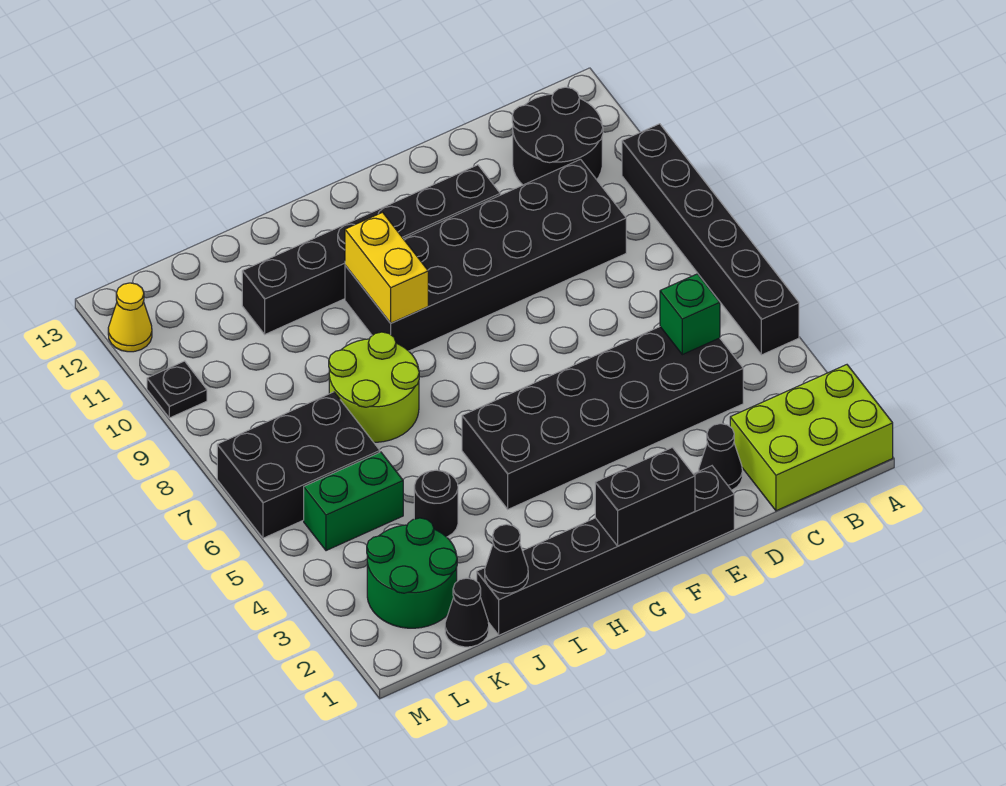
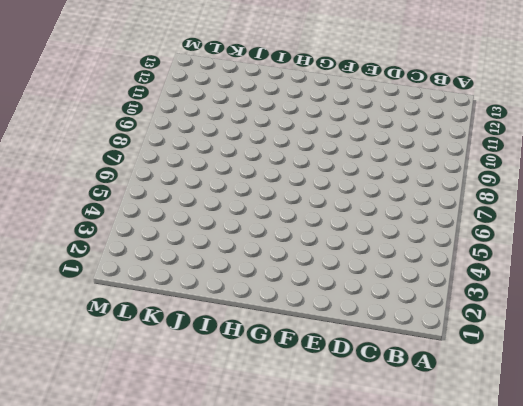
none -> lime brick A1:C2 level 1
none -> black brick A5:A10 level 1
none -> black round brick B11:C12 level 1

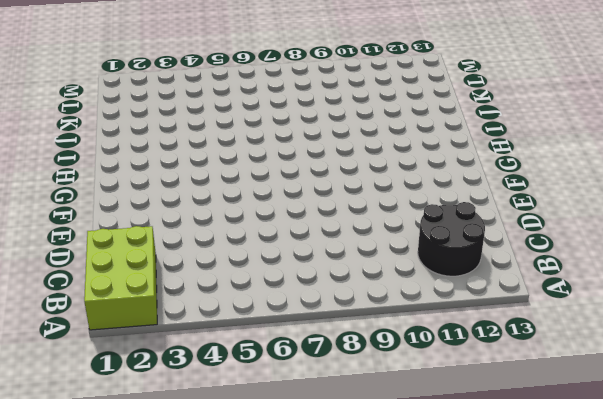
none -> black brick A5:A10 level 1
none -> black brick C4:H5 level 1
none -> black brick C9:H10 level 1

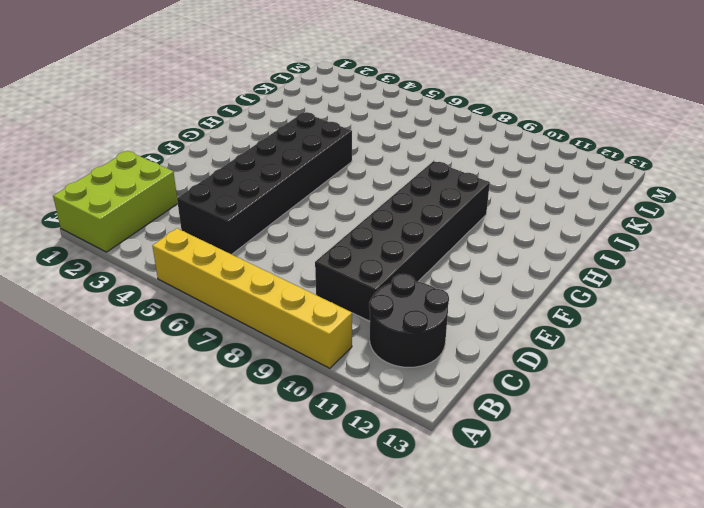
yellow brick A5:A10 level 1 -> black brick A5:A10 level 1
none -> black cone D2 level 1
none -> black brick E1:J1 level 1
none -> black brick E11:J11 level 1

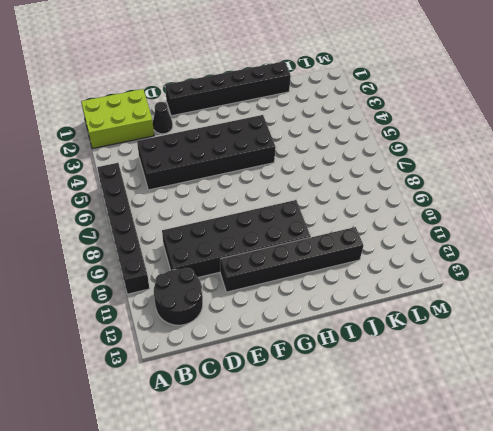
none -> lime round brick I7:J8 level 1
none -> black round brick J4 level 1
none -> black cone K1 level 1

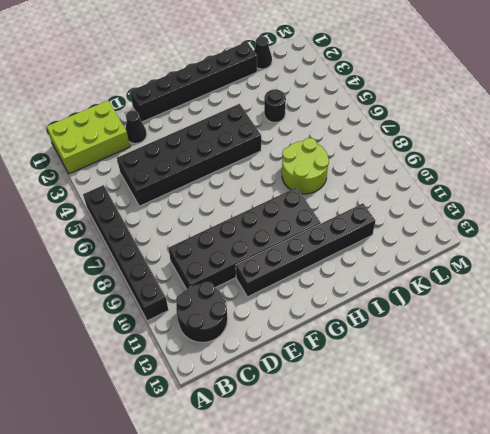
none -> green round brick K2:L3 level 1
none -> green brick K5:L5 level 1
none -> black brick K6:M7 level 1

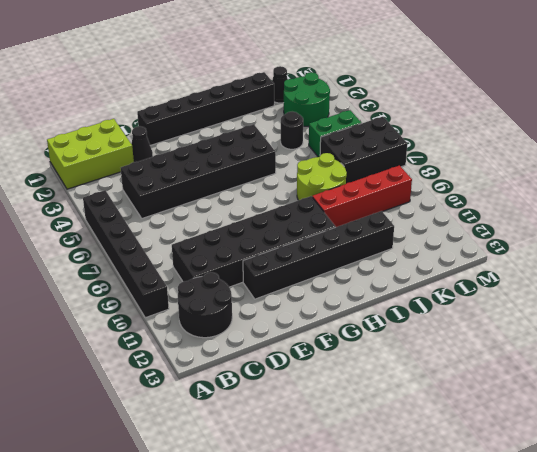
red brick I9:L9 level 1 -> none
none -> black plate M10 level 1
none -> yellow cone M12 level 1
none -> green brick C5 level 2

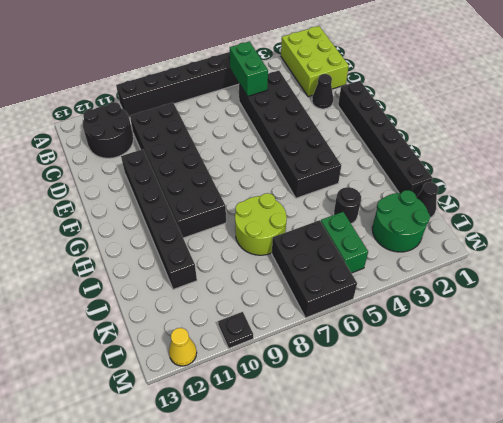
green brick B5:C5 level 2 -> green brick C5 level 2
none -> black brick F1:G1 level 2
none -> yellow brick H9:H10 level 2
none -> black cone J1 level 2

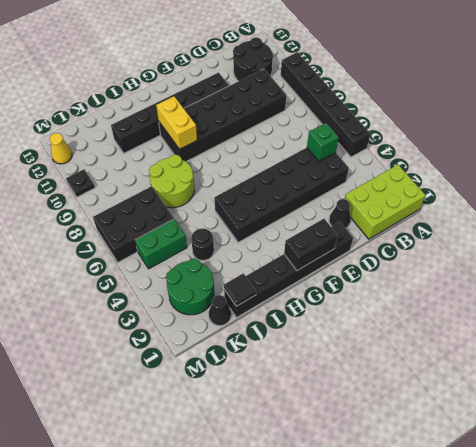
black tile J1 level 2 -> black cone J1 level 2

